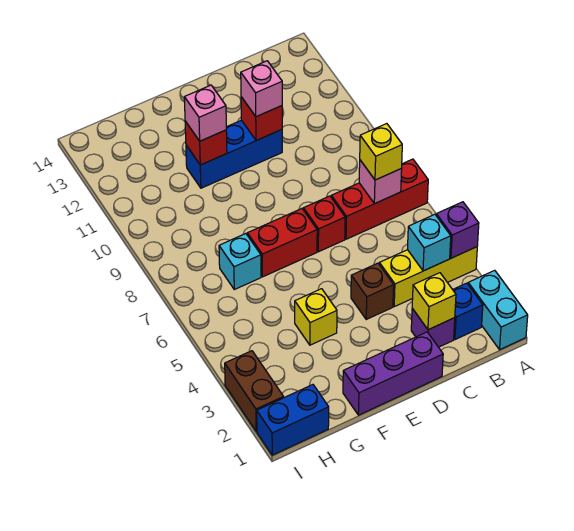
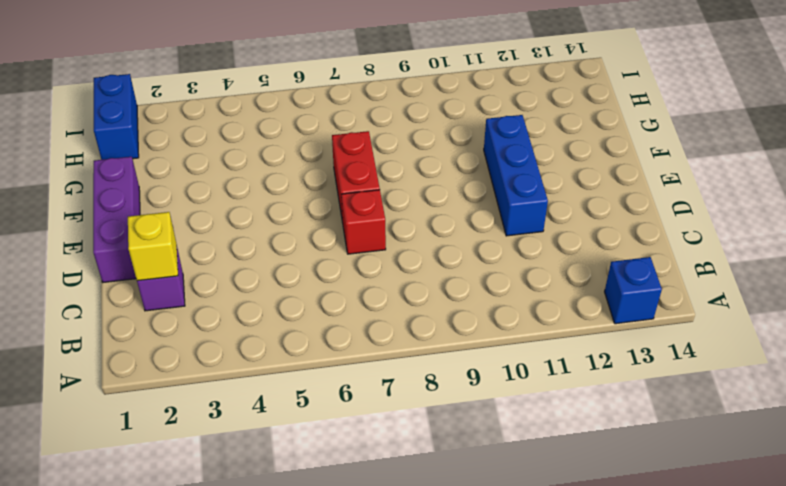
blue brick A13 level 1 -> blue brick B2 level 1
none -> cyan brick A1:A2 level 1
none -> yellow brick A4:C4 level 1
none -> red brick A7:C7 level 1

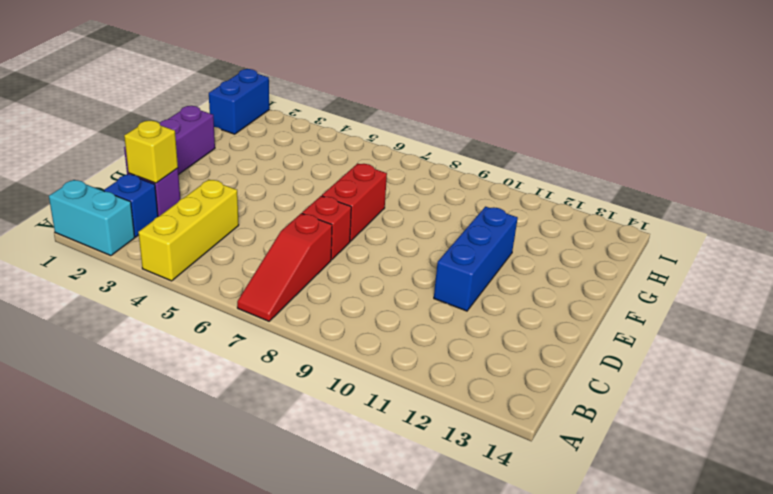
red slope A7:C7 level 1 top C -> red brick A7:C7 level 1
none -> brown brick D4 level 1
none -> yellow brick F4 level 1
none -> cyan brick G7 level 1

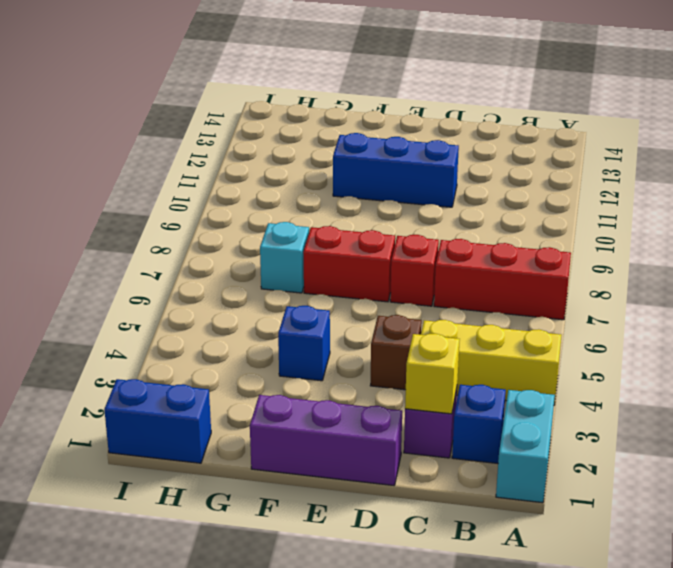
blue brick F4 level 1 -> yellow brick F4 level 1
none -> brown brick I2:I3 level 1
none -> purple brick A4 level 2
none -> cyan brick B4 level 2

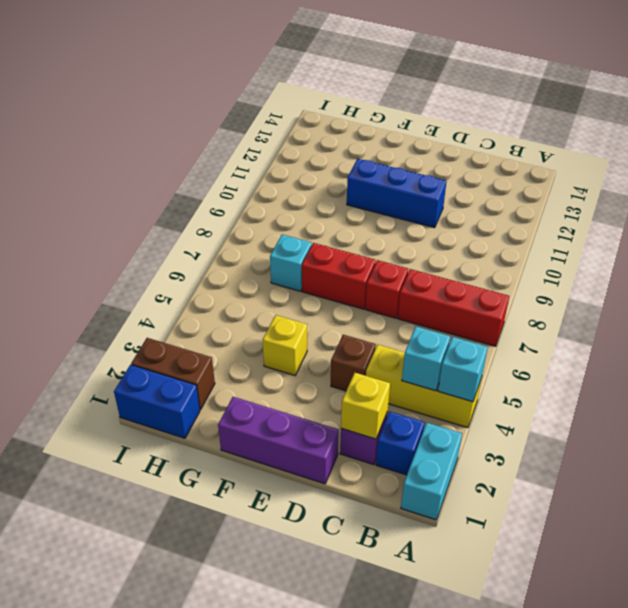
cyan brick A4 level 2 -> purple brick A4 level 2
brown brick H2:I2 level 1 -> brown brick I2:I3 level 1
none -> pink brick B7 level 2
none -> red brick D11 level 2
none -> red brick F11 level 2

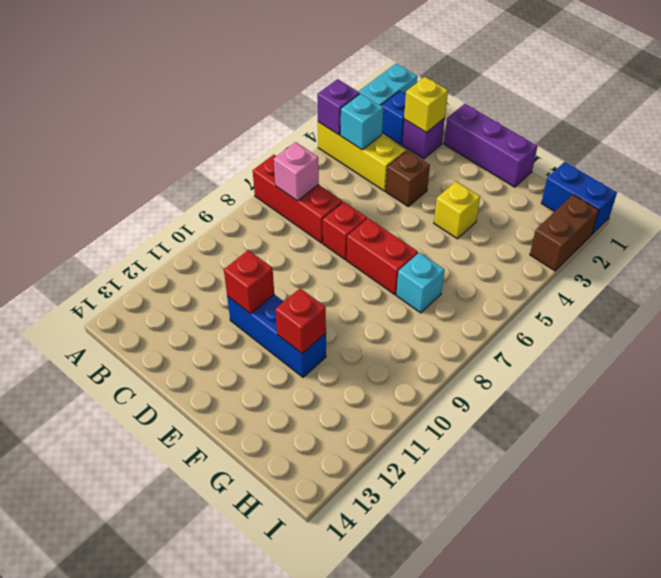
none -> yellow brick B7 level 3
none -> pink brick D11 level 3
none -> pink brick F11 level 3

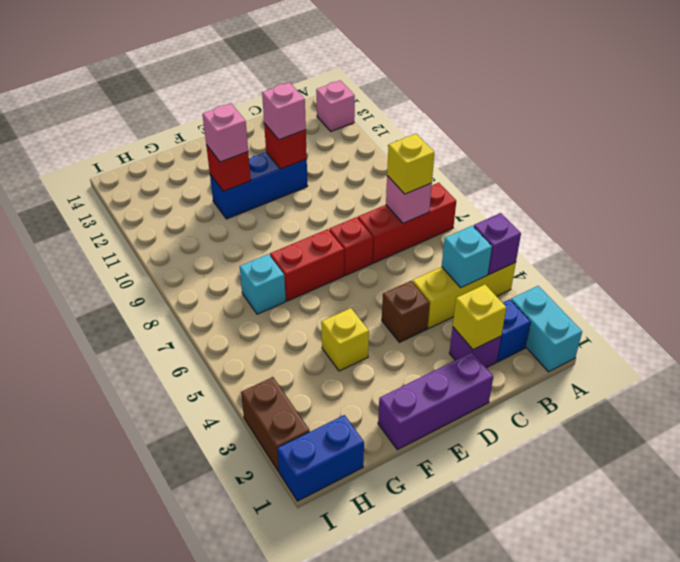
pink brick A13 level 1 -> none

